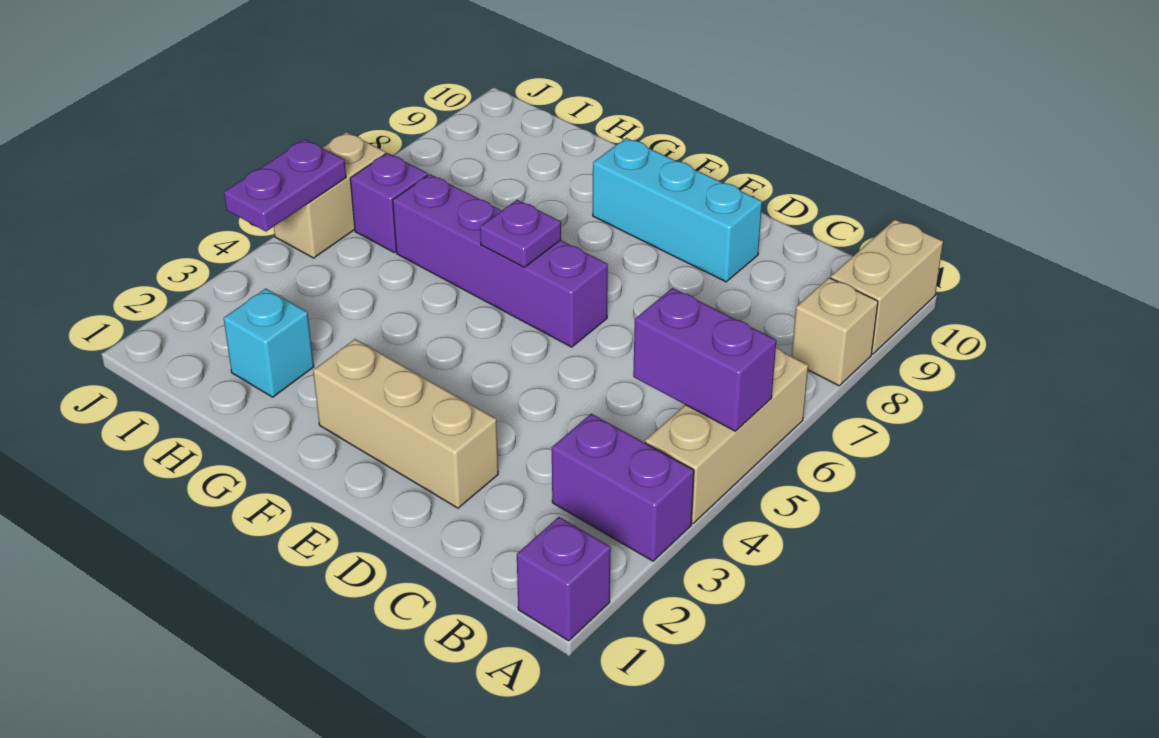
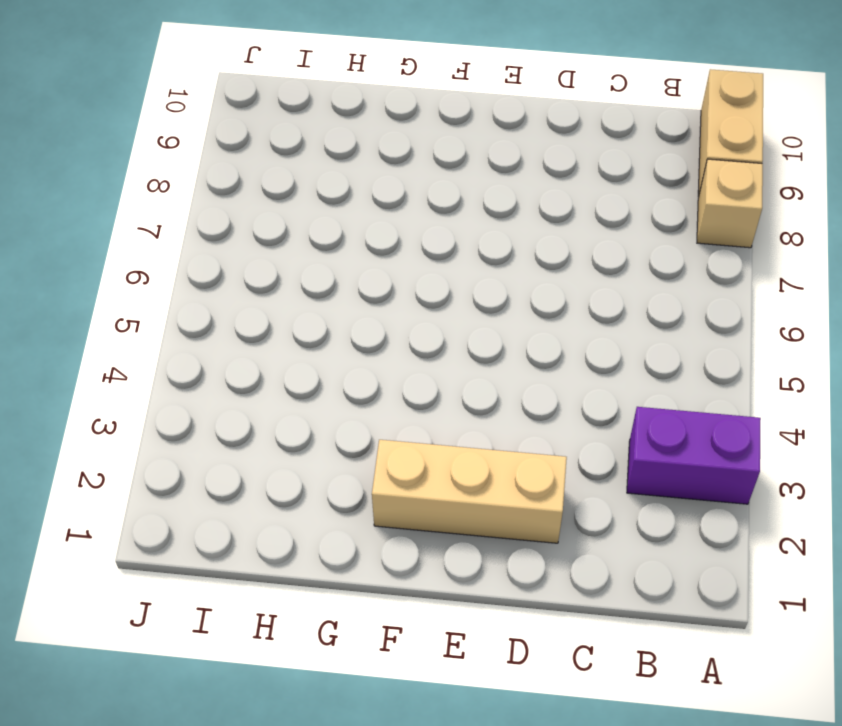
none -> purple brick A1 level 1
none -> tan brick A4:A6 level 1
none -> cyan brick D9:F9 level 1

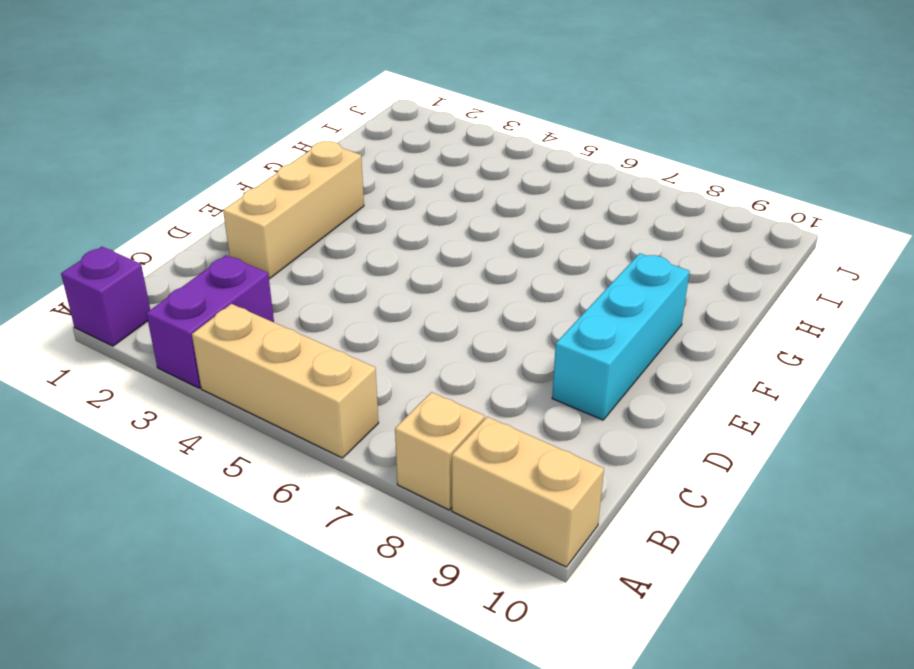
none -> purple brick E6:H6 level 1
none -> cyan brick H2 level 1
none -> purple brick I6 level 1

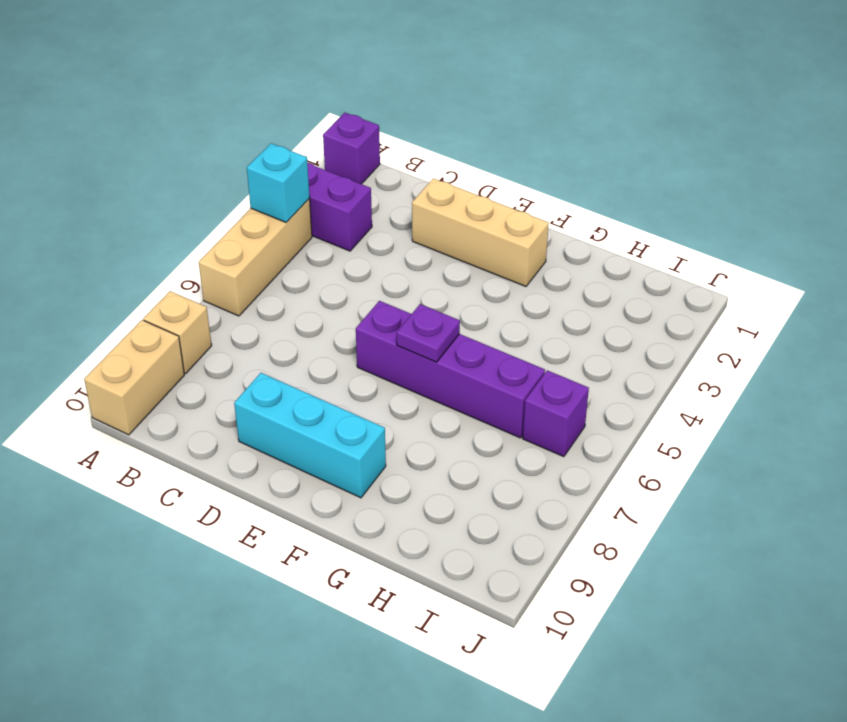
cyan brick A4 level 2 -> cyan brick H2 level 1
none -> tan brick J5:J6 level 1
none -> purple brick A5:B5 level 2
none -> purple plate J4:J5 level 2

